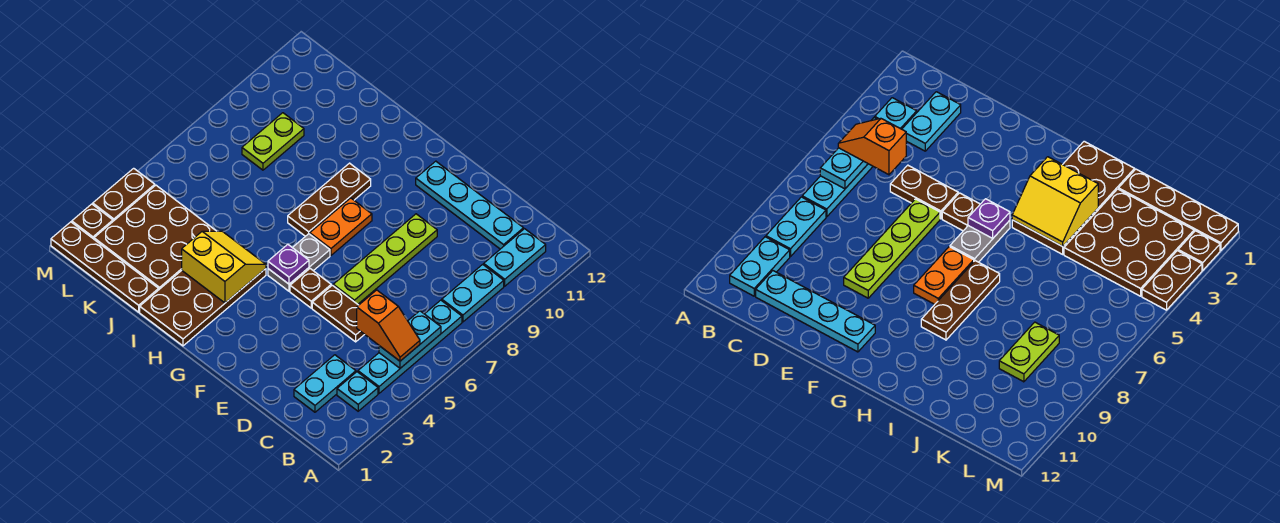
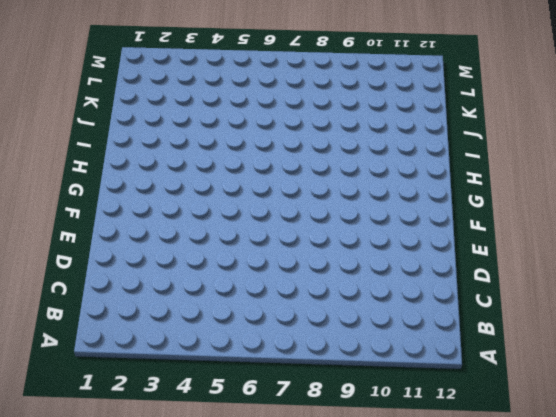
none -> cyan plate B3 level 1
none -> cyan plate B4:B7 level 1
none -> cyan plate B8:B9 level 1

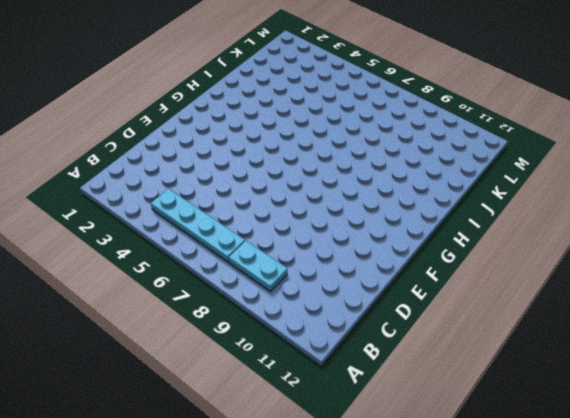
none -> cyan plate B3 level 1
none -> cyan plate B10:B11 level 1
none -> cyan plate C2:C3 level 1

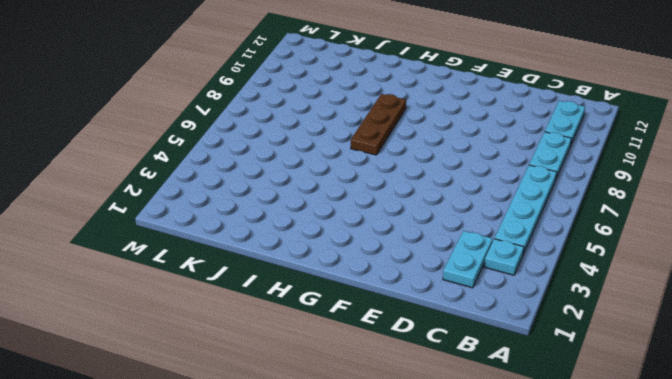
none -> cyan plate C11:F11 level 1
none -> brown plate D5:E5 level 1
none -> lime plate E6:E9 level 1

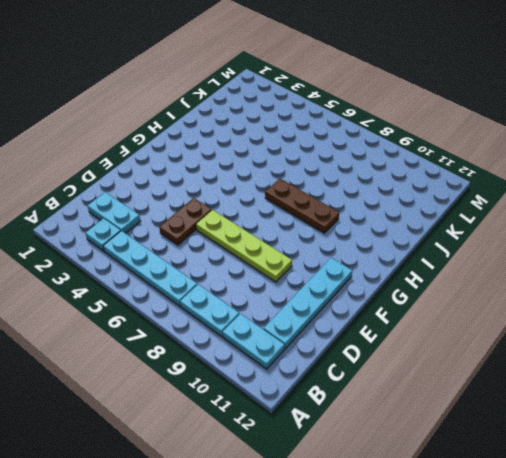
none -> brown plate F5 level 1
none -> grey plate G5:G6 level 1
none -> orange plate G7:G8 level 1

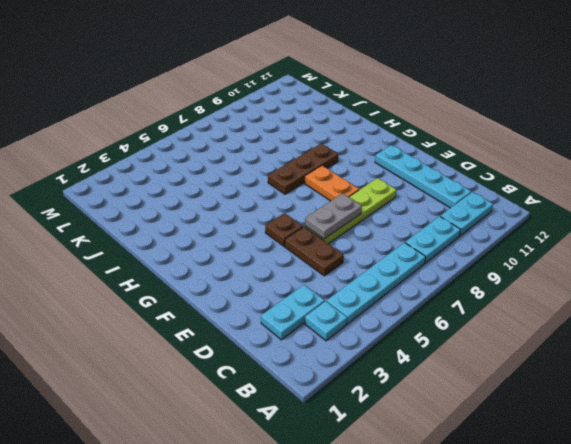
grey plate E6:E7 level 2 -> grey plate G5:G6 level 1
orange plate F8:G8 level 1 -> orange plate G7:G8 level 1
none -> brown plate H1:I4 level 1
none -> brown plate J1:M1 level 1
none -> brown plate J2:L4 level 1

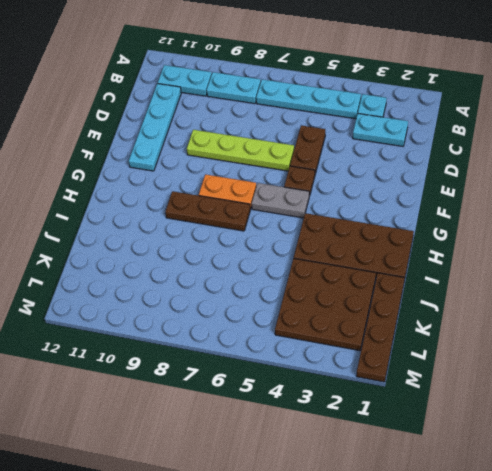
none -> lime plate K8:K9 level 1
none -> brown plate M2 level 1
none -> brown plate M3:M4 level 1

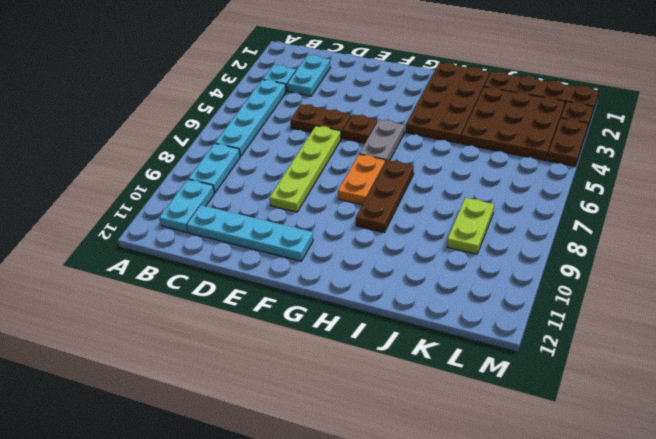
none -> cyan plate B5:B6 level 2
none -> purple plate G5 level 2
none -> yellow slope H3:I4 level 2 top 3

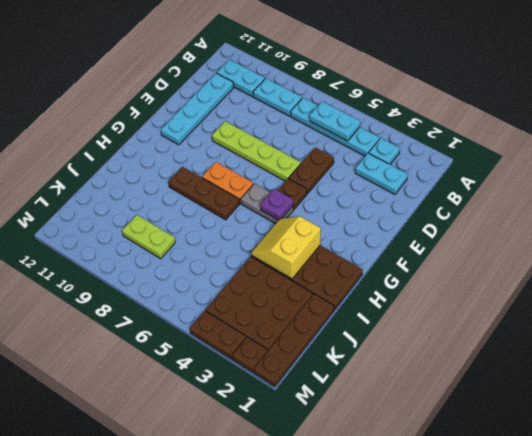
none -> orange slope B5:C5 level 3 top C

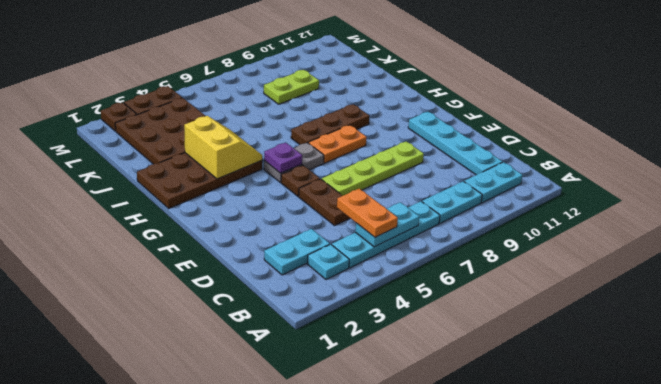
orange plate B5:C5 level 3 -> orange slope B5:C5 level 3 top C
none -> brown plate J1:M1 level 1

